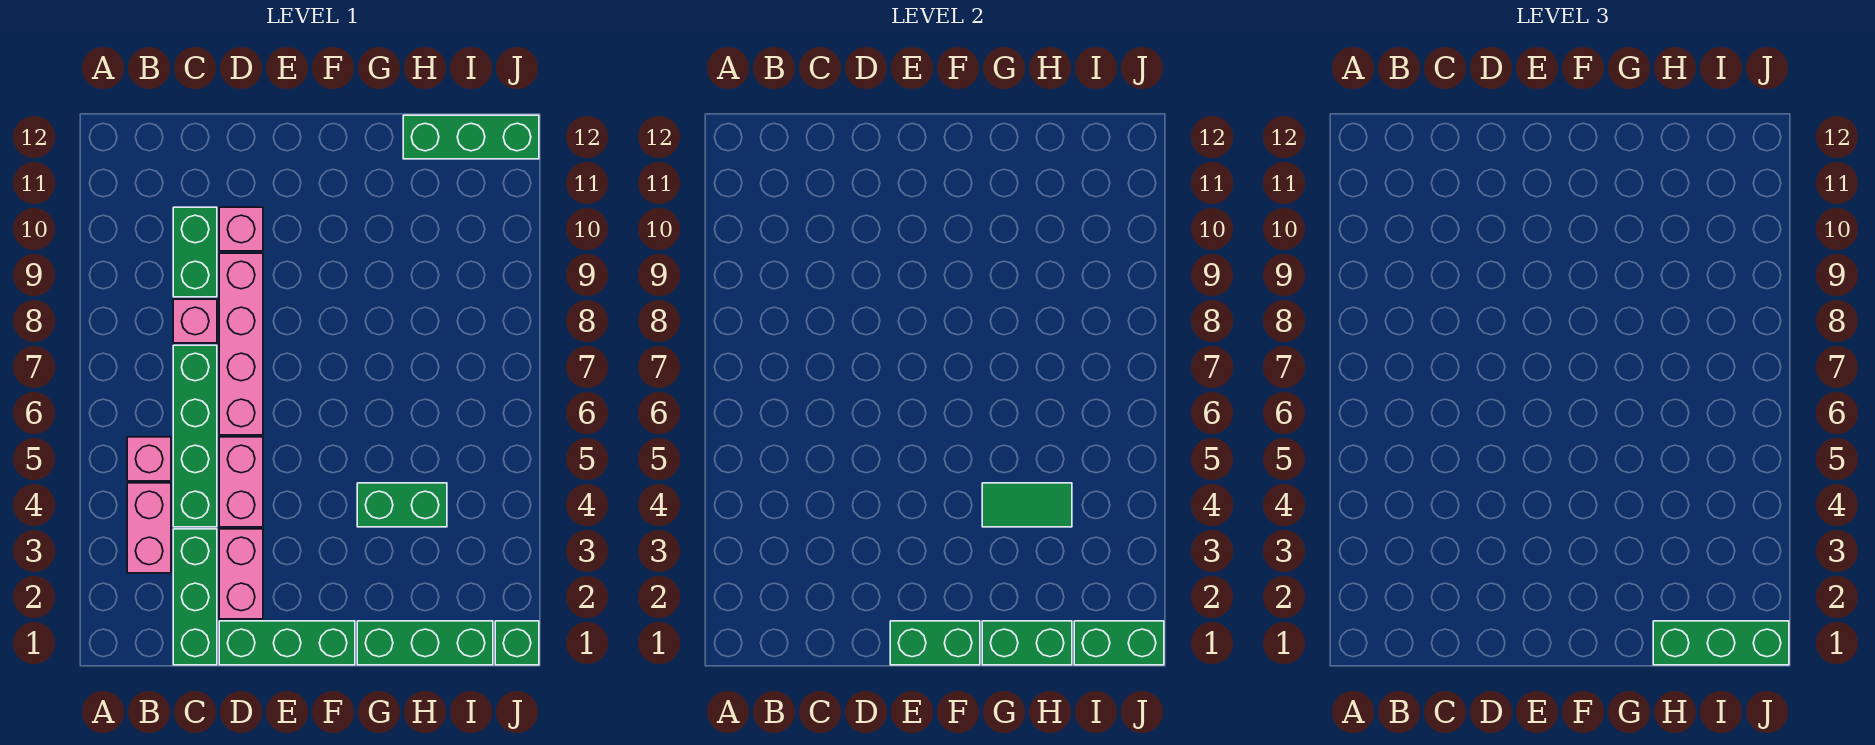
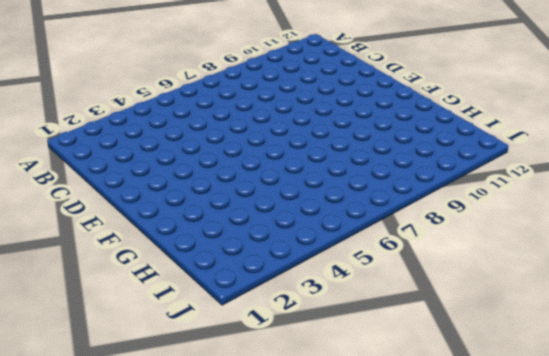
none -> pink brick B3:B4 level 1
none -> pink brick B5 level 1
none -> green brick C1:C3 level 1

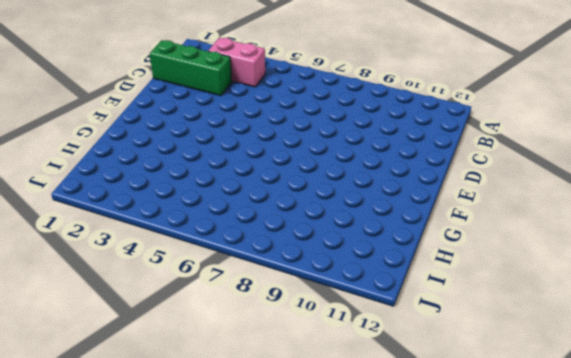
none -> pink brick B5 level 1
none -> green brick C4:C7 level 1
none -> pink brick C8 level 1

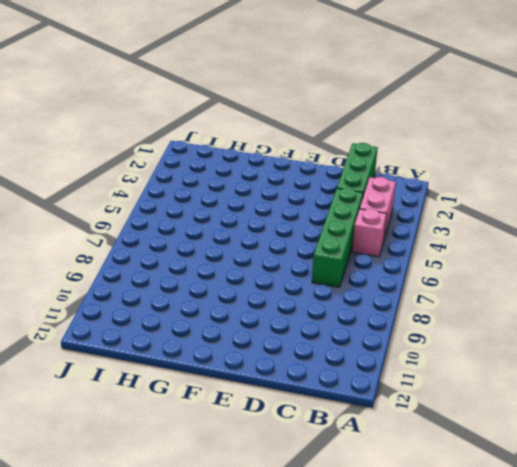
none -> pink brick C8 level 1
none -> green brick C9:C10 level 1
none -> green brick D1:F1 level 1

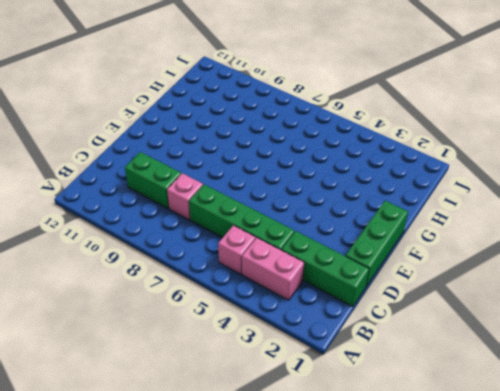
none -> pink brick D2:D3 level 1
none -> pink brick D4:D5 level 1
none -> pink brick D6:D9 level 1

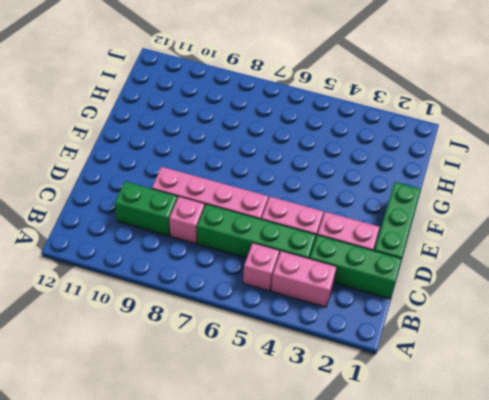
none -> pink brick D10 level 1
none -> green brick G1:I1 level 1
none -> green brick G4:H4 level 1

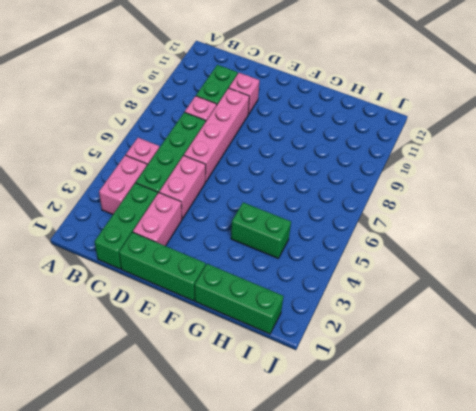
none -> green brick H12:J12 level 1
none -> green brick J1 level 1
none -> green brick E1:F1 level 2

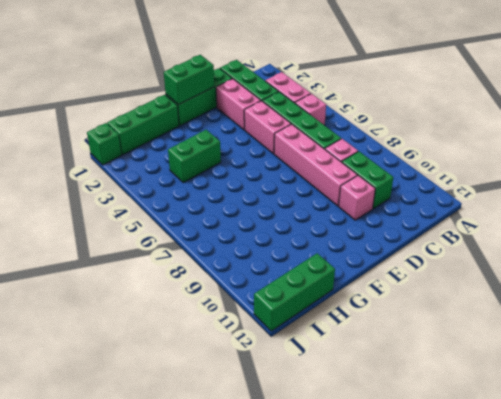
none -> green brick G1:H1 level 2
none -> green tile G4:H4 level 2
none -> green brick I1:J1 level 2

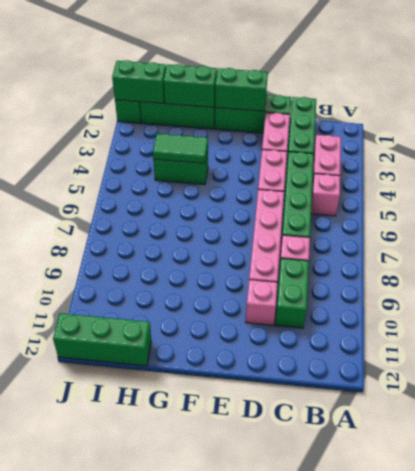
none -> green brick H1:J1 level 3

